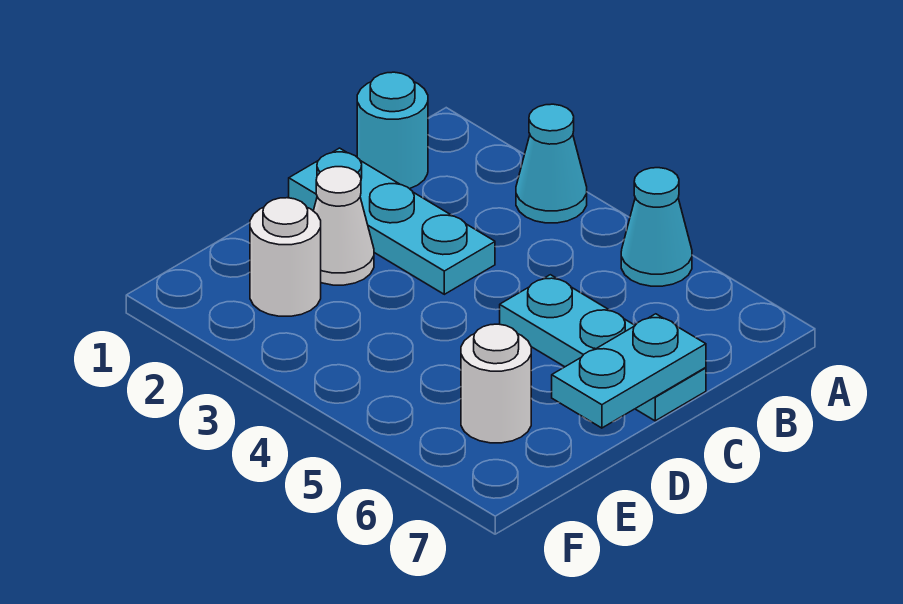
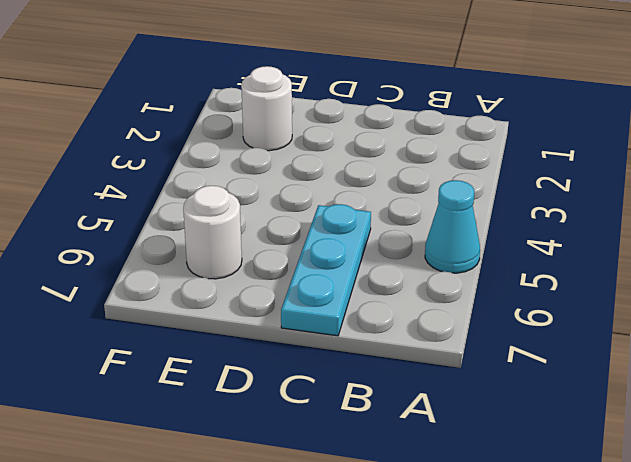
none -> cyan cone A3 level 1
none -> cyan round brick B1 level 1

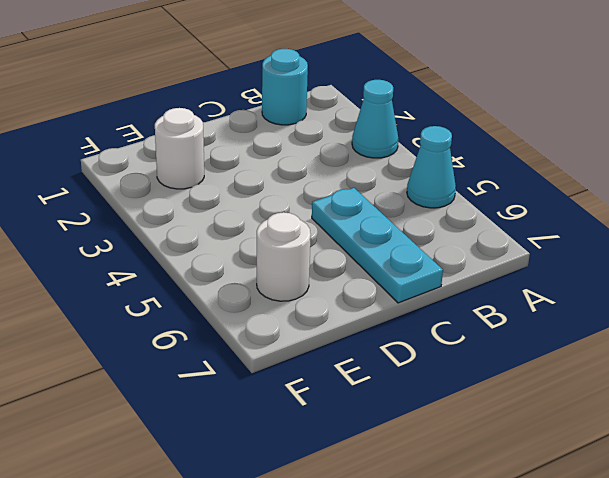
none -> cyan plate C1:C3 level 1
none -> white cone D2 level 1

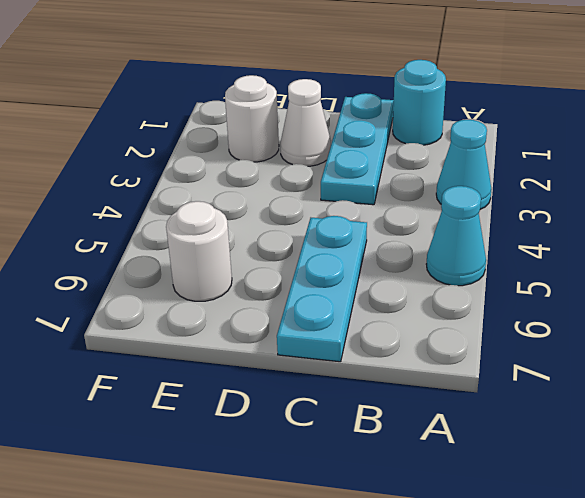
none -> cyan plate C7:D7 level 2

